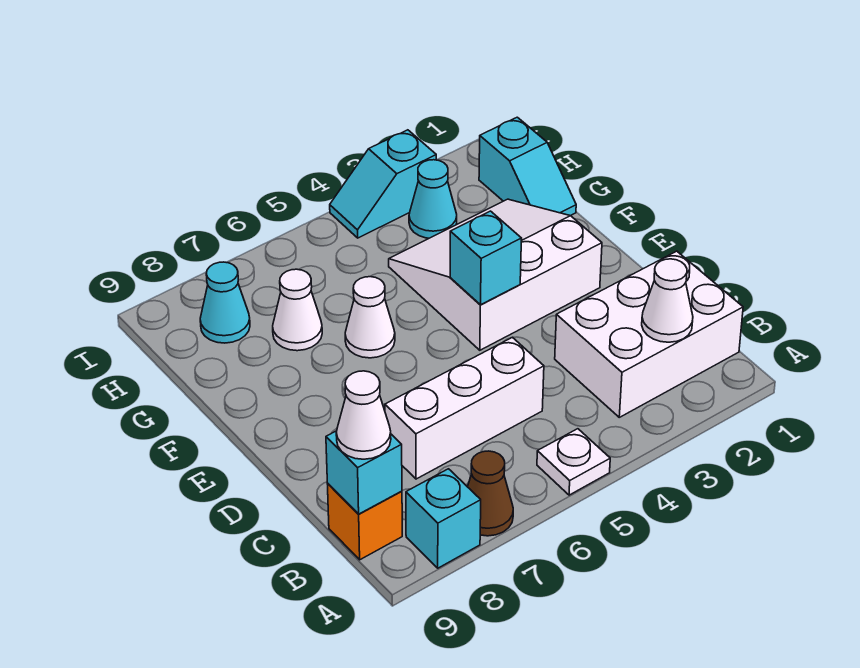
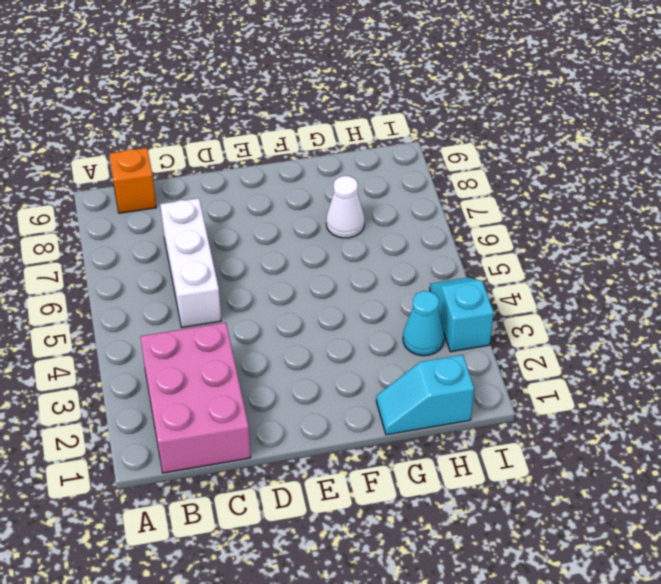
pink brick B1:C3 level 1 -> white brick B1:C3 level 1
none -> white plate A5 level 1
none -> brown cone A7 level 1
none -> cyan brick A8 level 1

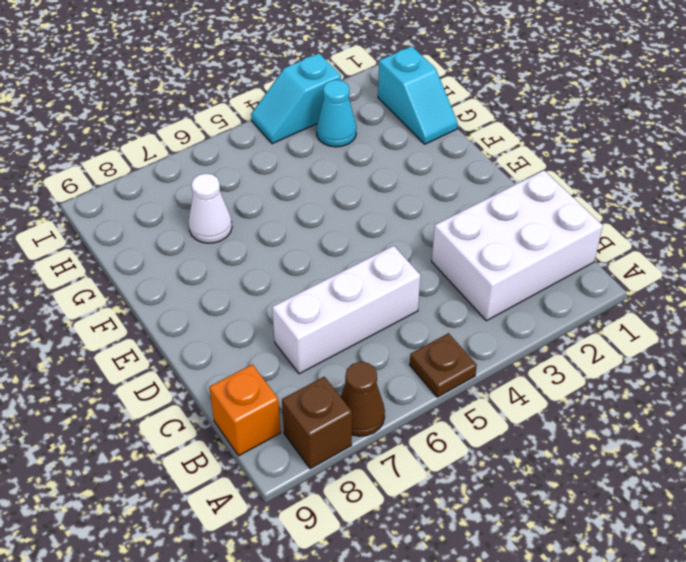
brown plate A5 level 1 -> white plate A5 level 1
brown brick A8 level 1 -> cyan brick A8 level 1
none -> white slope E2:G4 level 1 top E
none -> white cone F6 level 1
none -> cyan cone H8 level 1

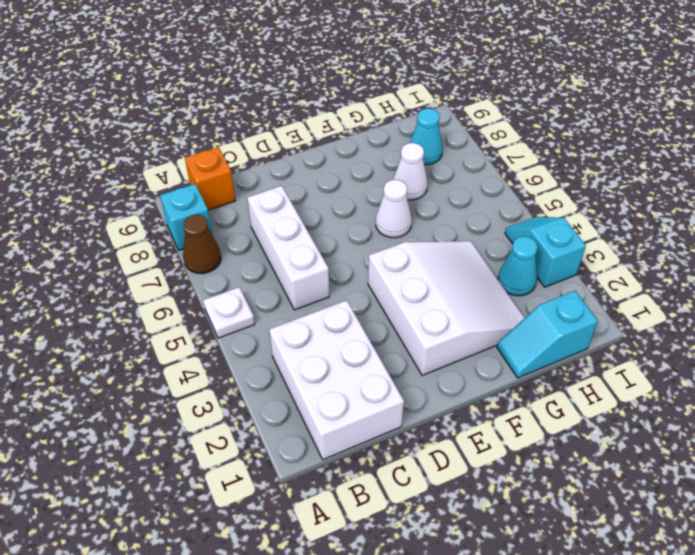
none -> white cone B2 level 2
none -> cyan brick B9 level 2
none -> cyan brick E4 level 2

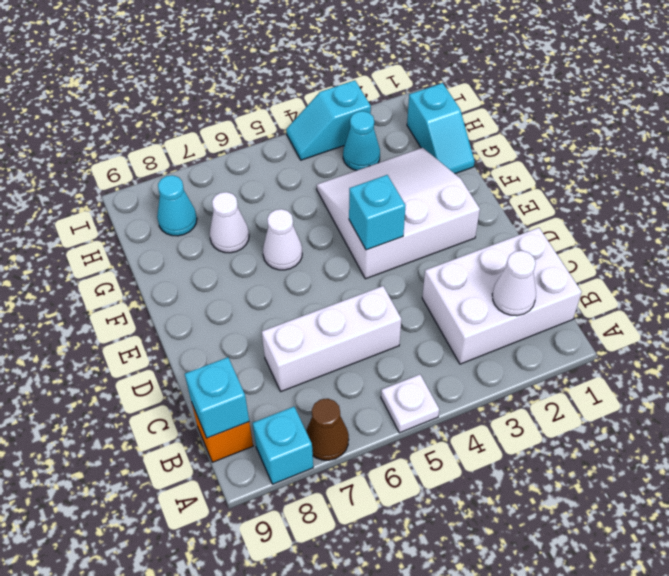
none -> white cone B9 level 3

